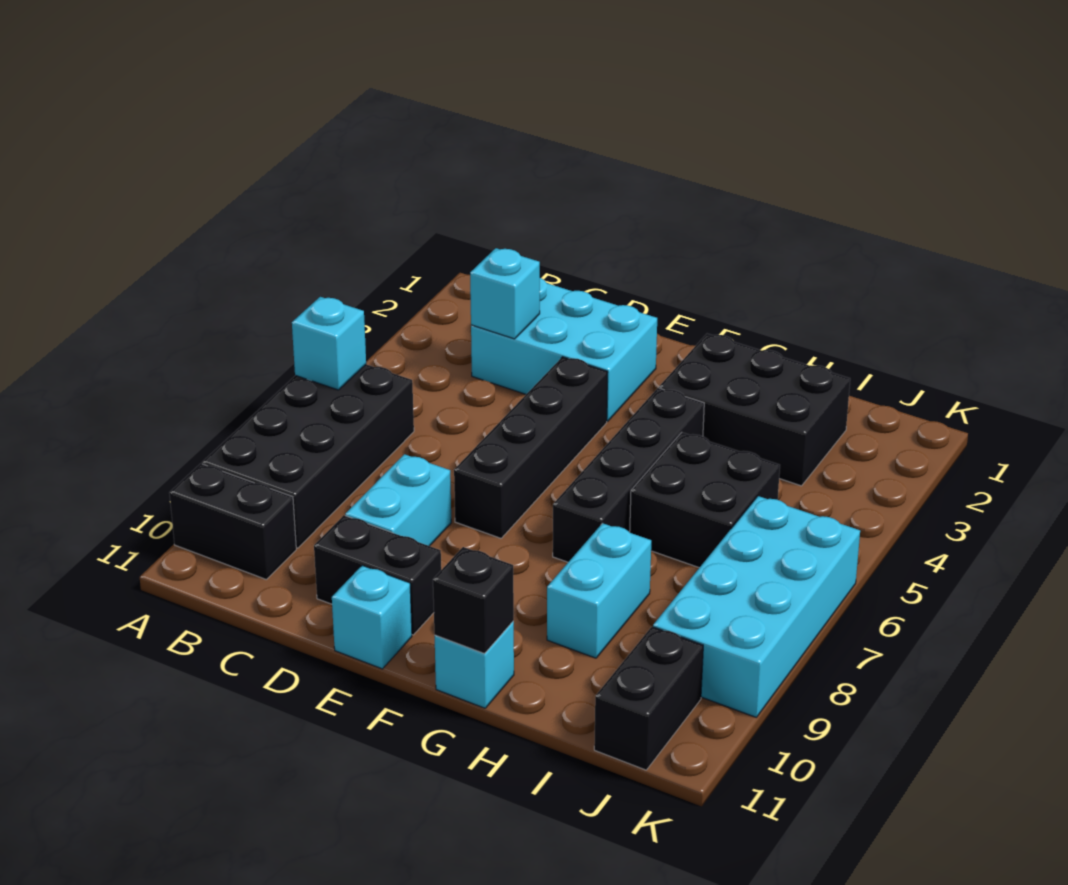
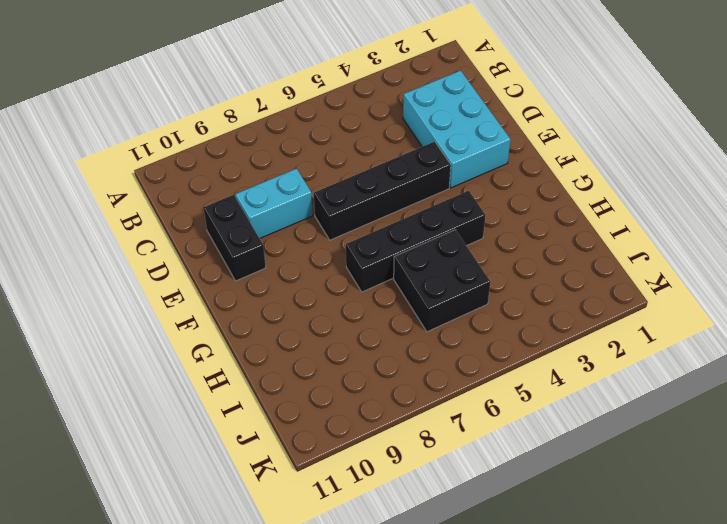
none -> black brick A6:B9 level 1
none -> black brick A10:B10 level 1
none -> cyan brick E11 level 1

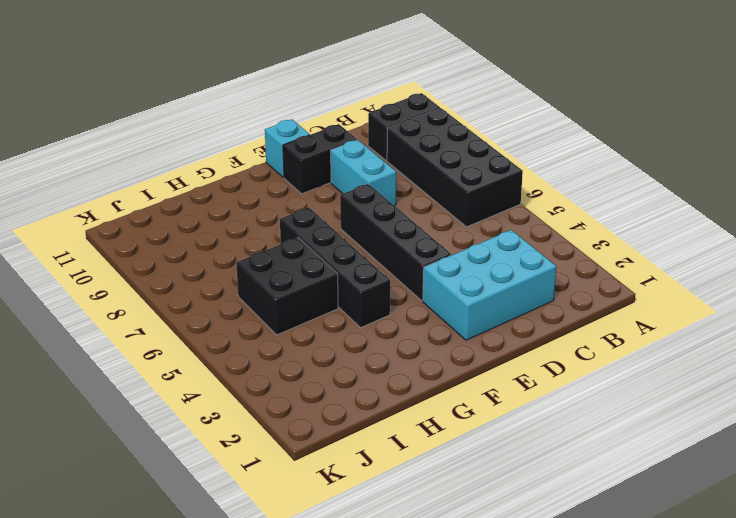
none -> black brick G2:I3 level 1
none -> cyan brick G11 level 1
none -> cyan brick H8:H9 level 1

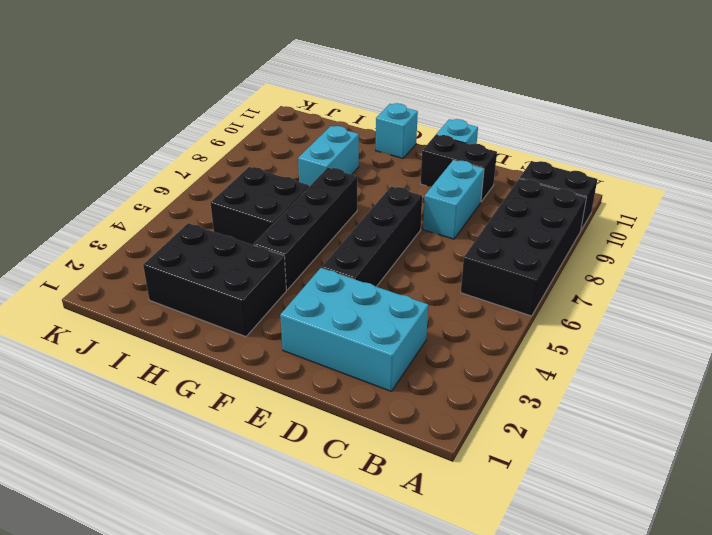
none -> cyan brick J6:K9 level 1
none -> black brick J10:J11 level 1
none -> cyan brick A6 level 2

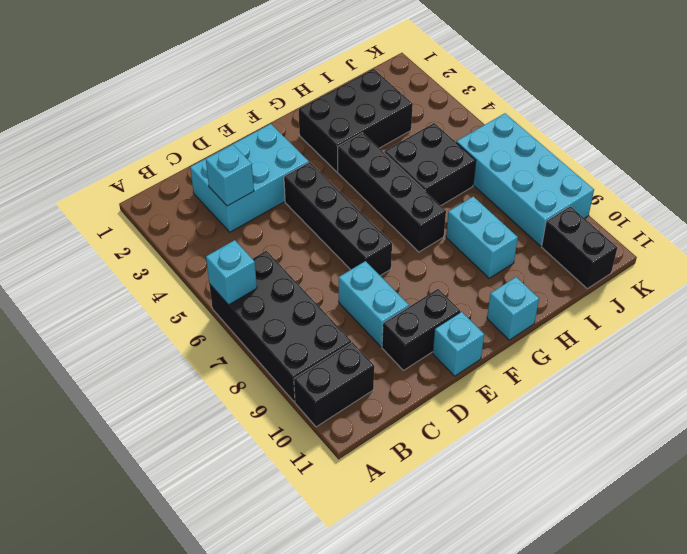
none -> black brick G11 level 2

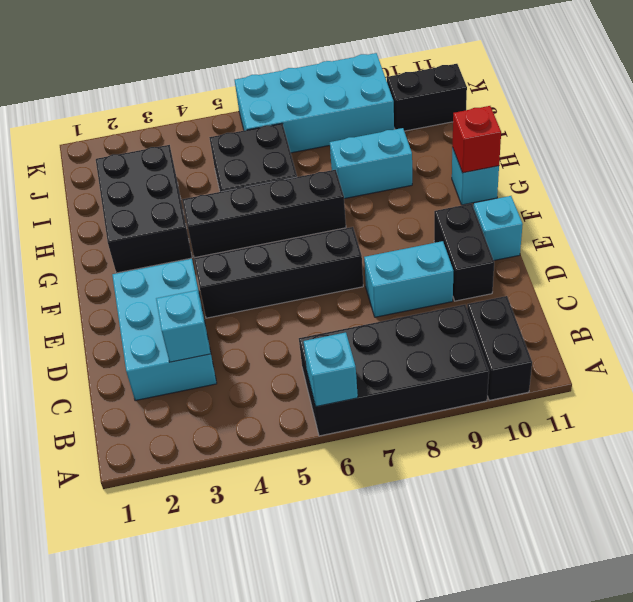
red brick G11 level 2 -> black brick G11 level 2

